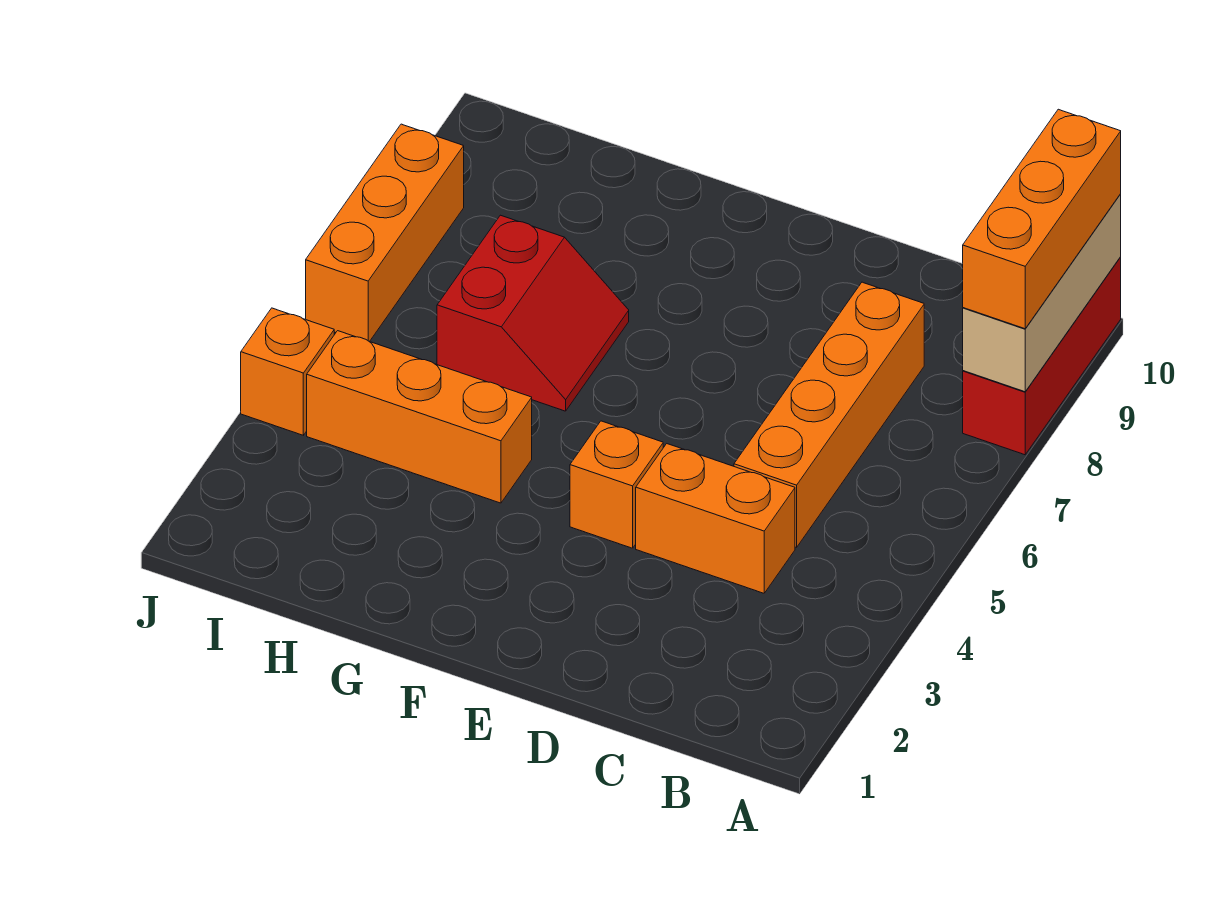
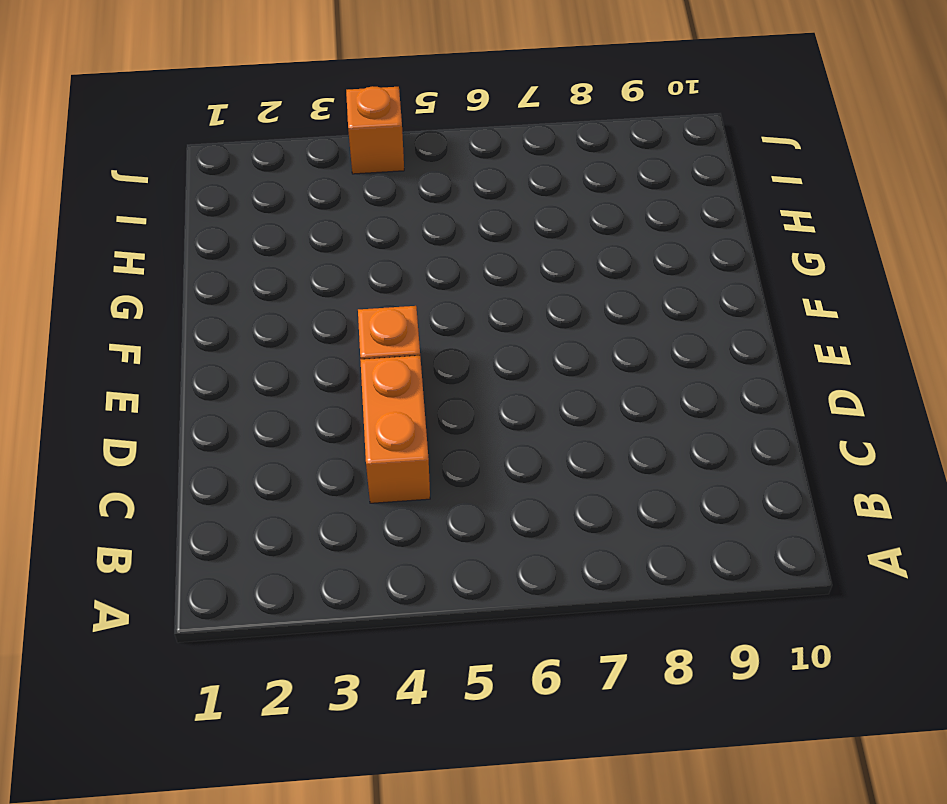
none -> red brick A8:A10 level 1
none -> orange brick C5:C8 level 1

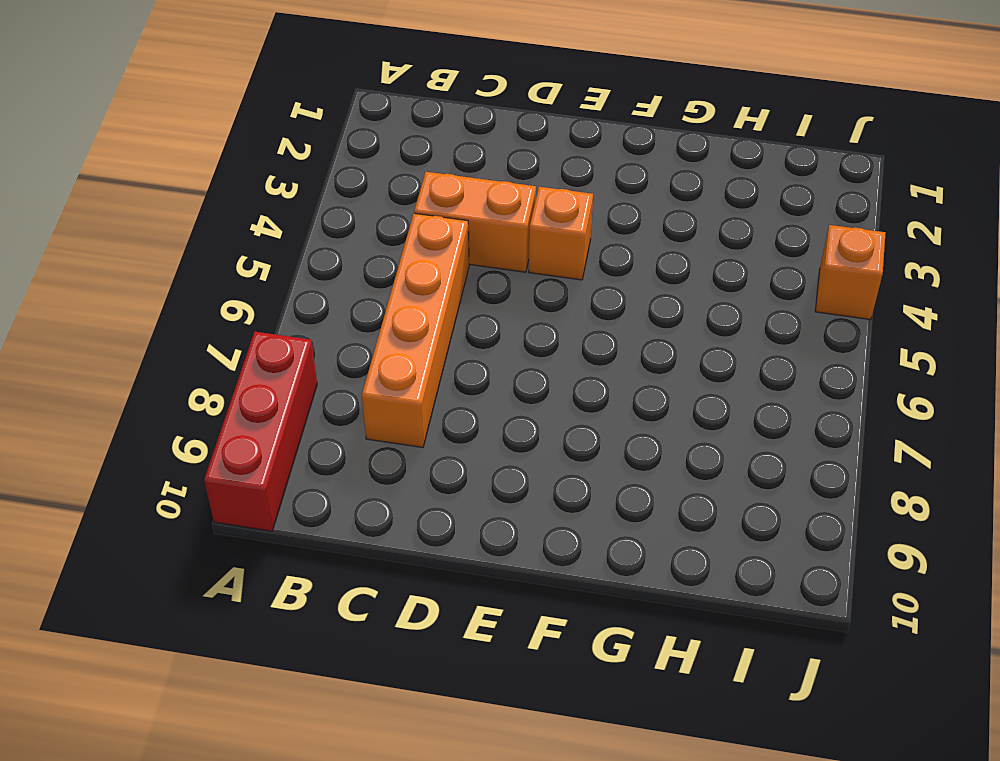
none -> orange brick G4:I4 level 1
none -> red slope G6:H7 level 1 top H

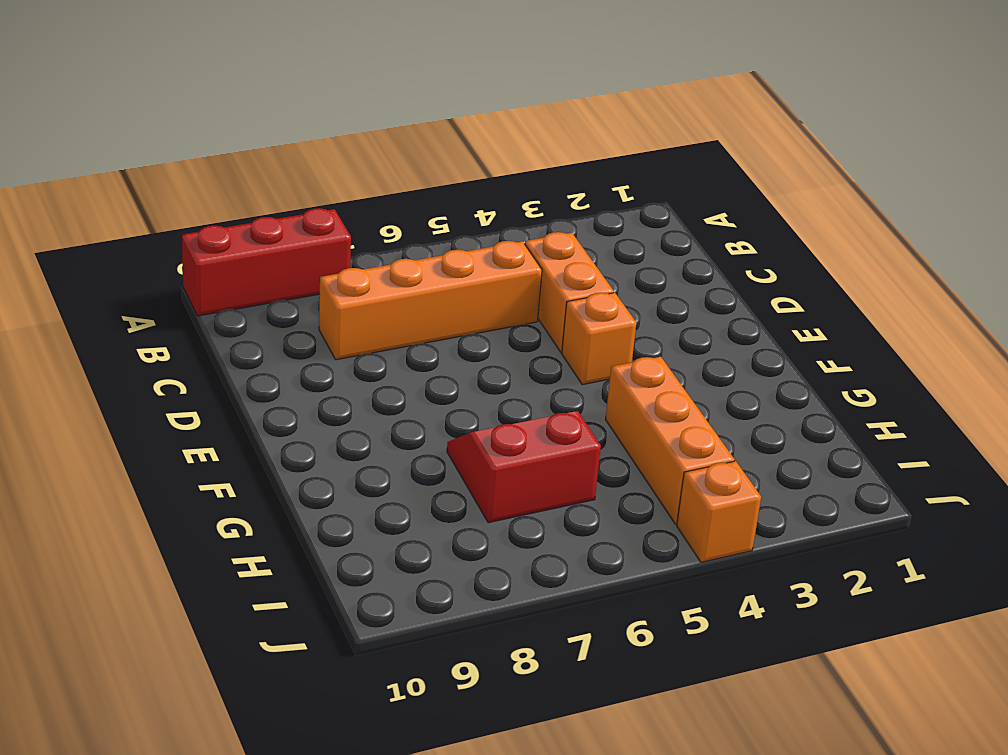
none -> orange brick J6:J8 level 1
none -> tan brick A8:A10 level 2

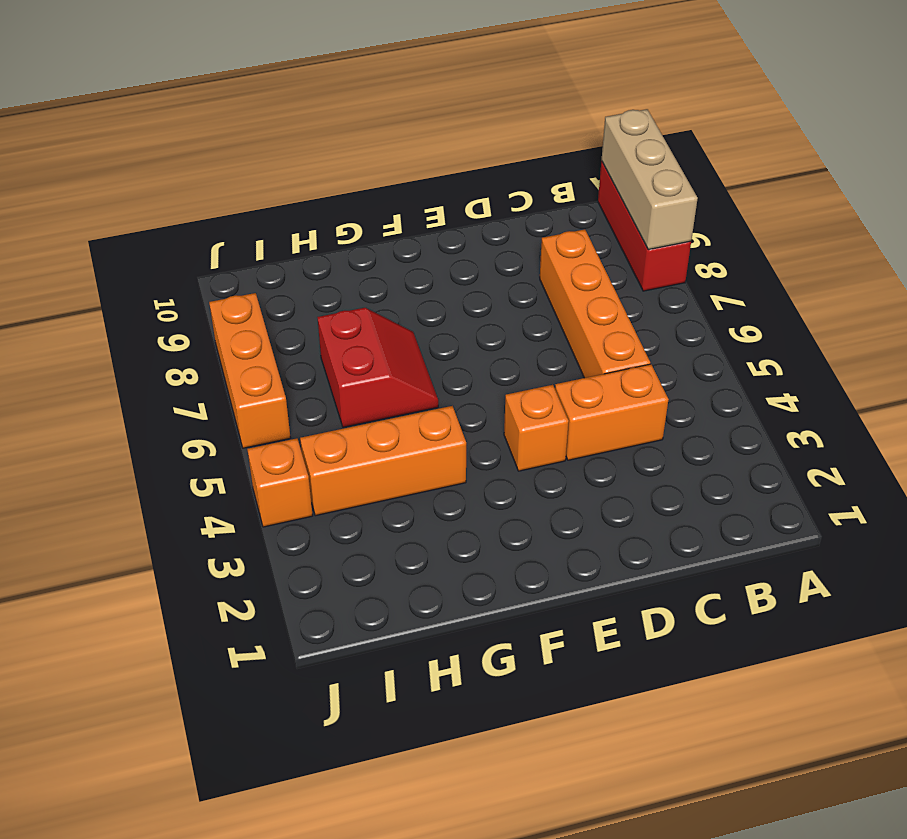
none -> orange brick A8:A10 level 3

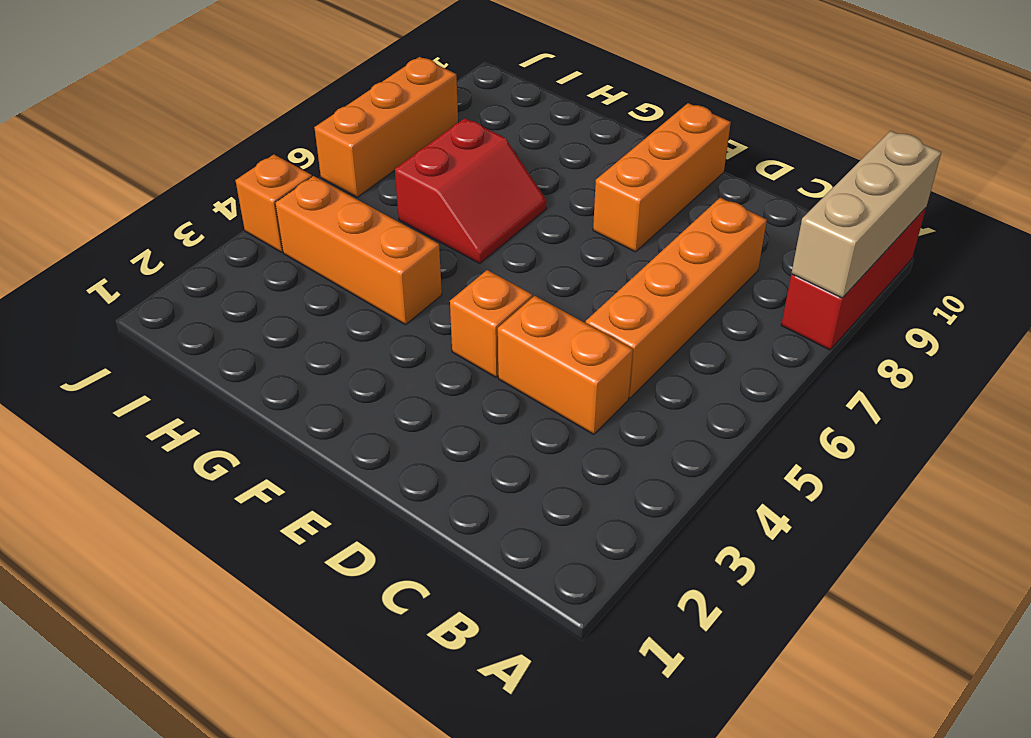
orange brick E8:E10 level 1 -> orange brick A8:A10 level 3

